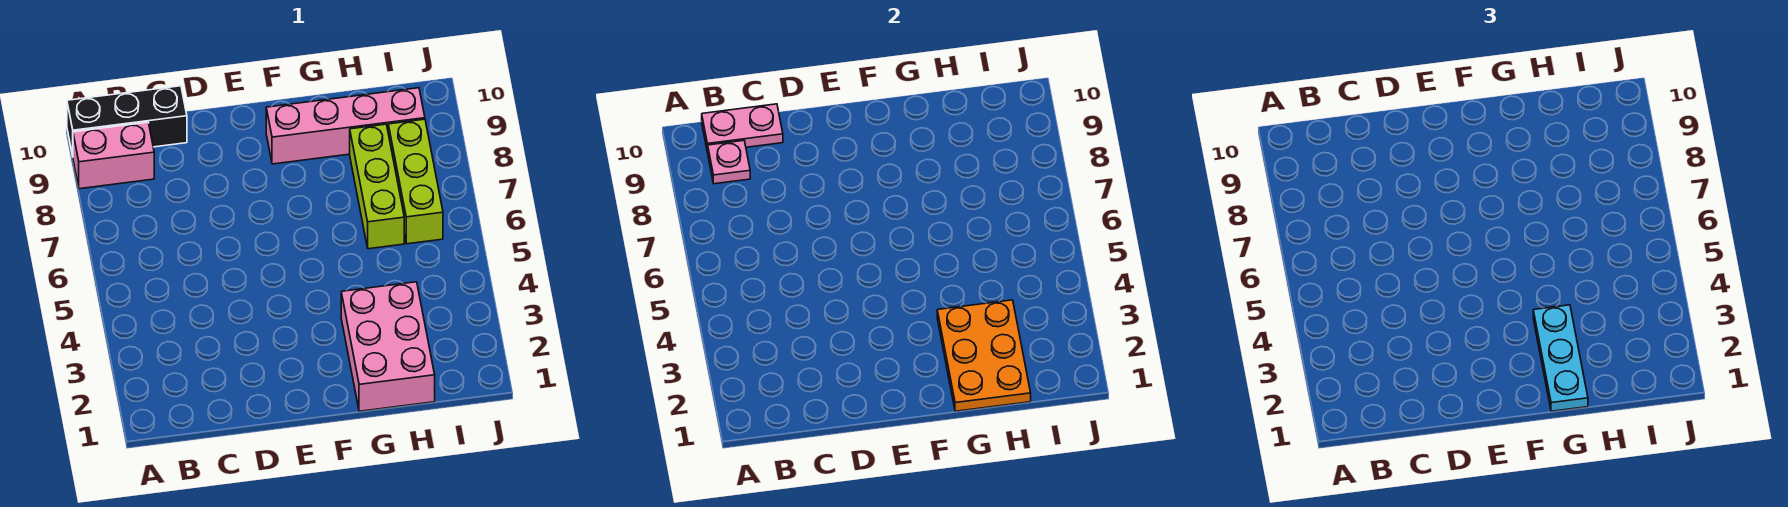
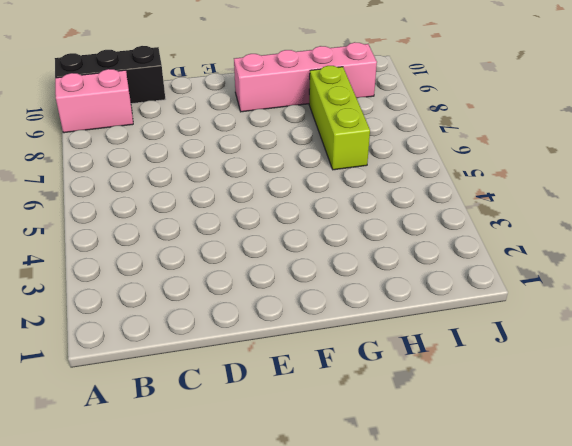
none -> pink brick G1:H3 level 1
none -> lime brick I6:I8 level 1

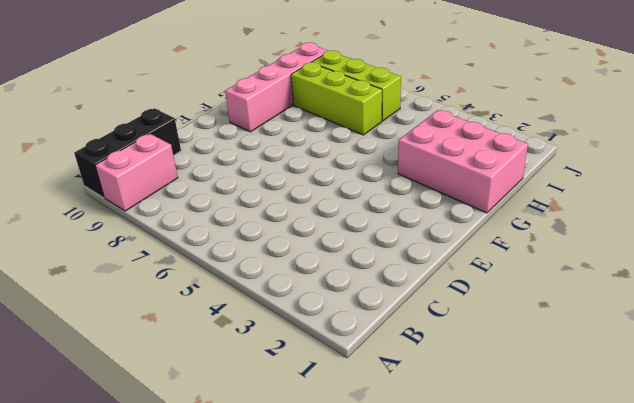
none -> pink plate B9 level 2
none -> pink plate B10:C10 level 2

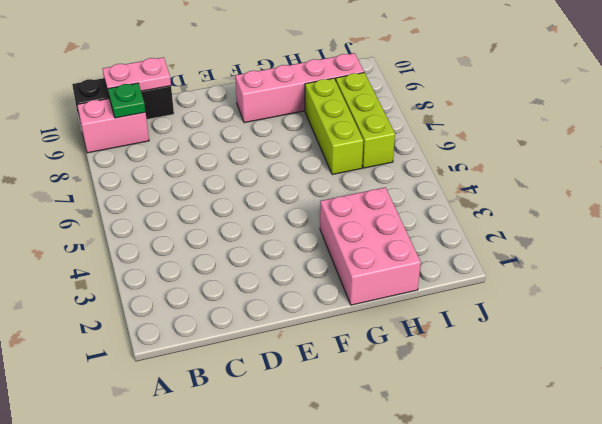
green plate B9 level 2 -> pink plate B9 level 2
none -> orange plate G1:H3 level 2
none -> cyan plate G1:G3 level 3

